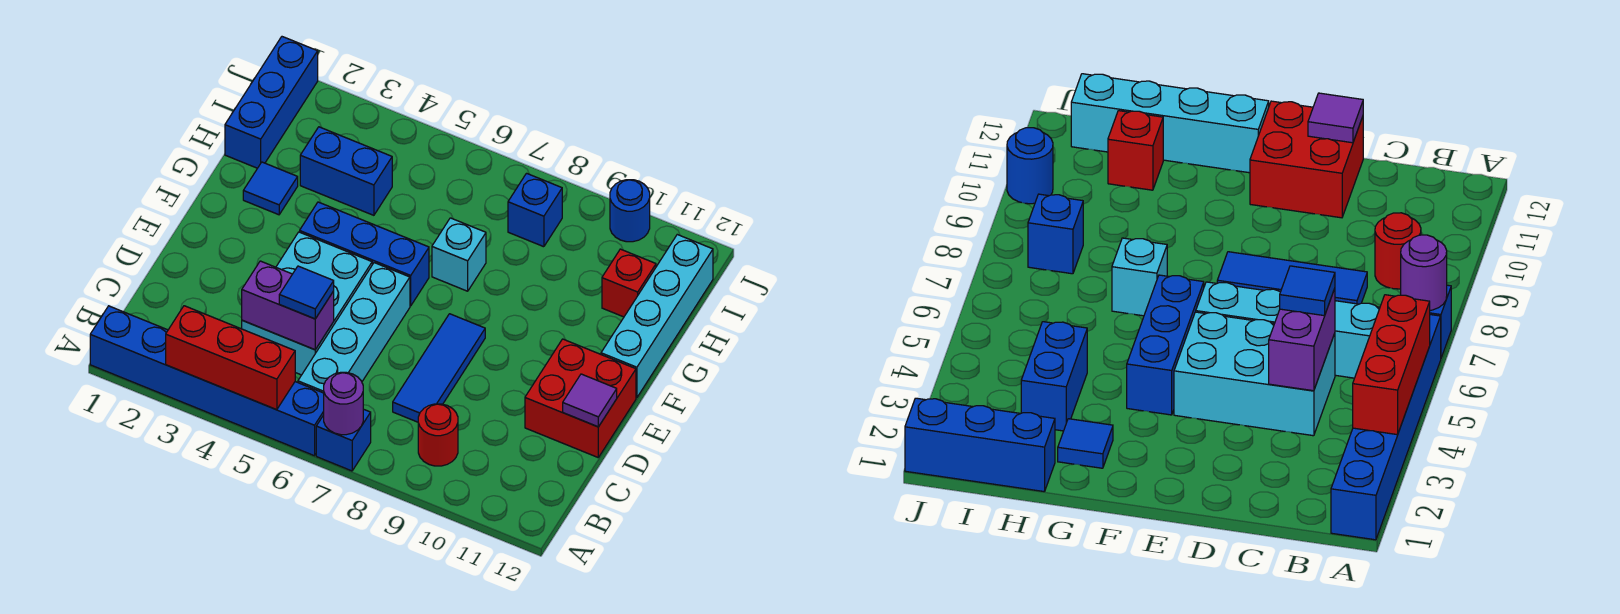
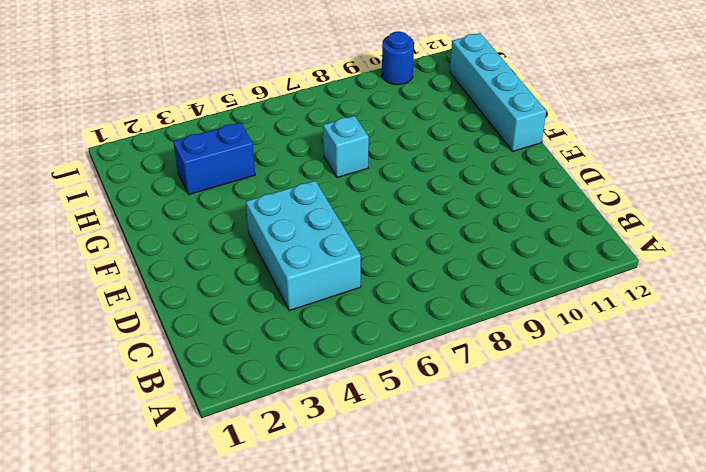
none -> blue brick A1:A6 level 1
none -> blue brick A7 level 1
none -> cyan brick B6:E6 level 1

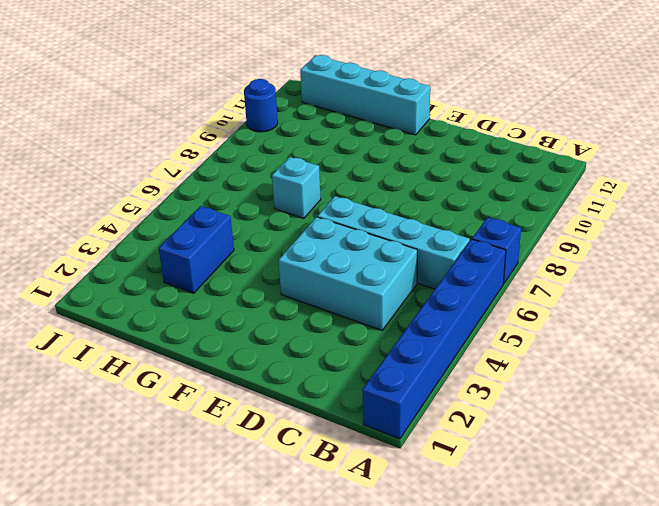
none -> red round brick B9 level 1
none -> blue tile C8:E8 level 1
none -> red brick D11:E12 level 1

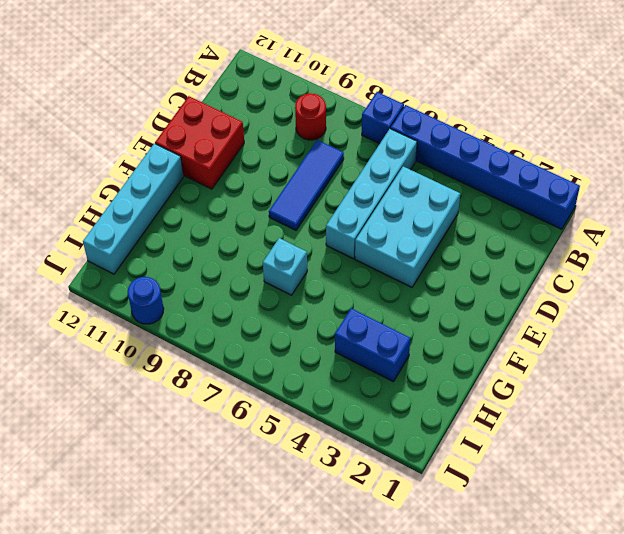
none -> blue brick F4:F6 level 1
none -> blue tile G2 level 1
none -> blue brick H1:J1 level 1

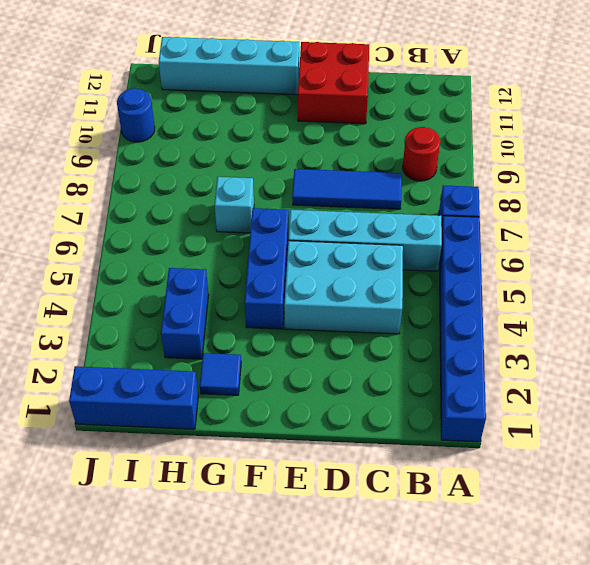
none -> red brick H11 level 1
none -> blue brick I8 level 1
none -> red brick A3:A5 level 2

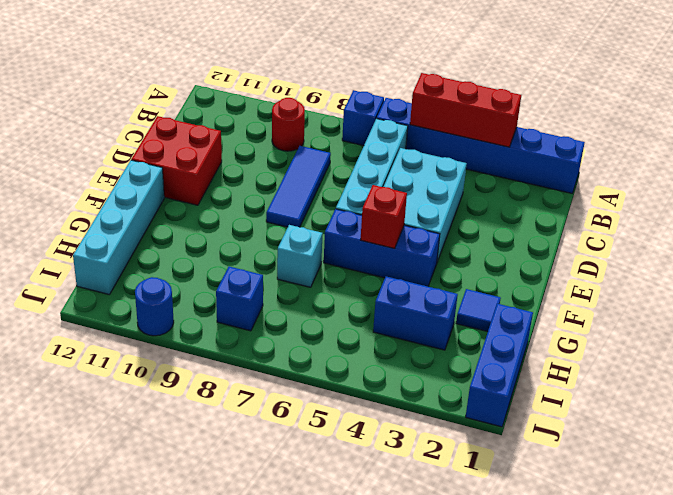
red brick F5 level 2 -> red brick H11 level 1
none -> purple round brick A7 level 2
none -> purple brick C4:C5 level 2
none -> purple tile D12 level 2

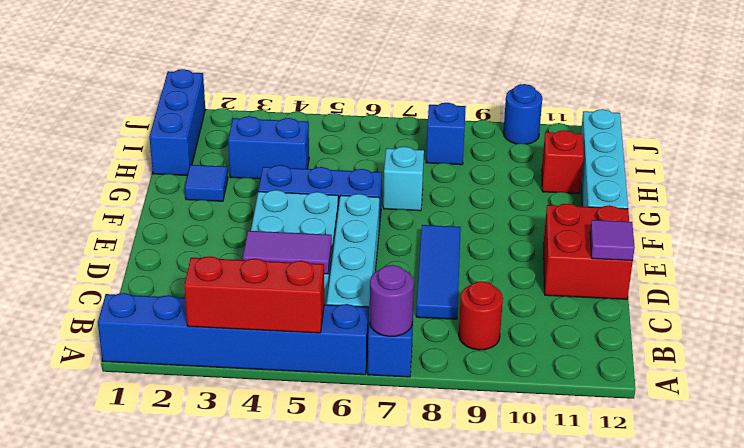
purple tile C4:C5 level 2 -> purple brick C4:C5 level 2
none -> blue tile C5 level 3

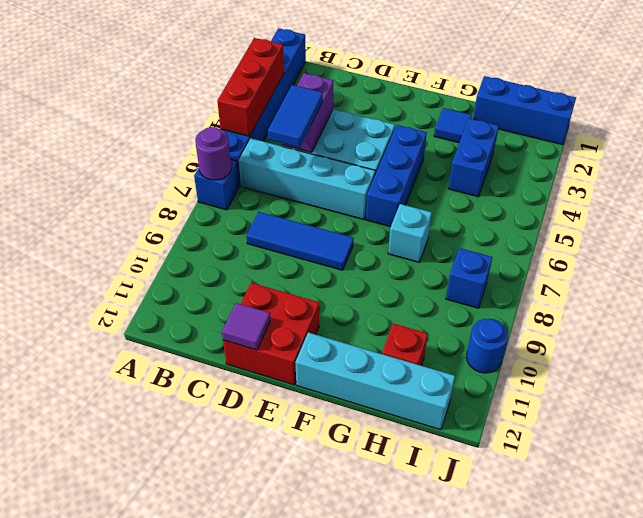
blue tile C5:C6 level 3 -> blue tile C5 level 3
none -> red round brick B9 level 1

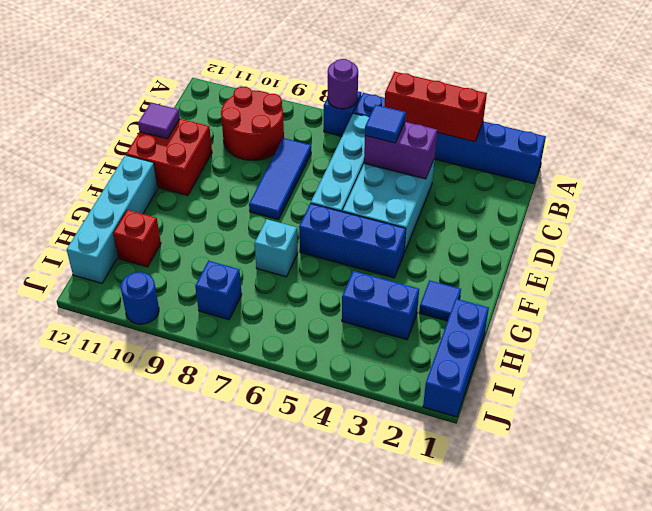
red round brick B9:C10 level 1 -> red round brick B9 level 1

